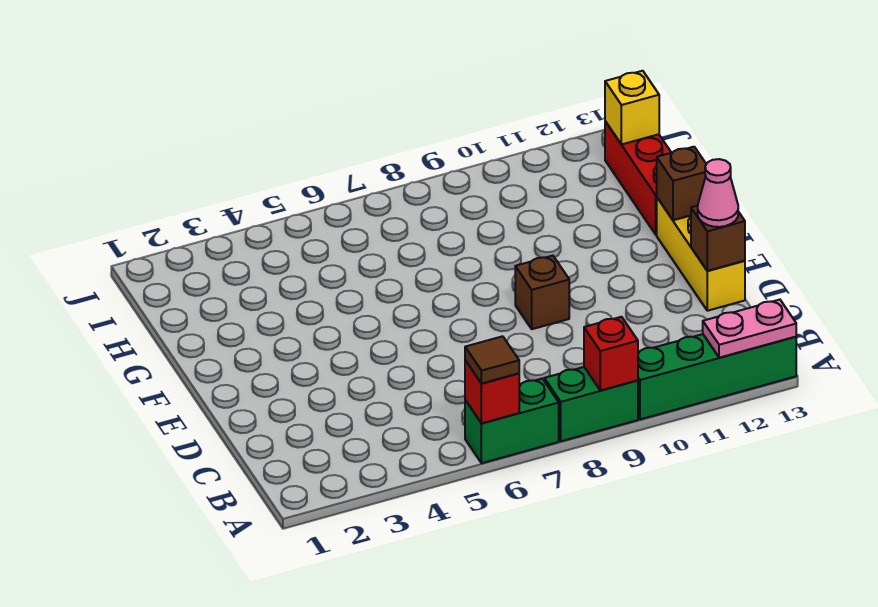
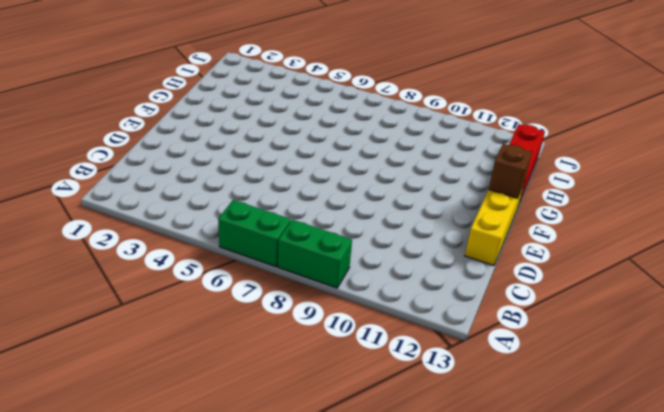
none -> green brick A10:A13 level 1
none -> brown brick E9 level 1
none -> red brick A6 level 2

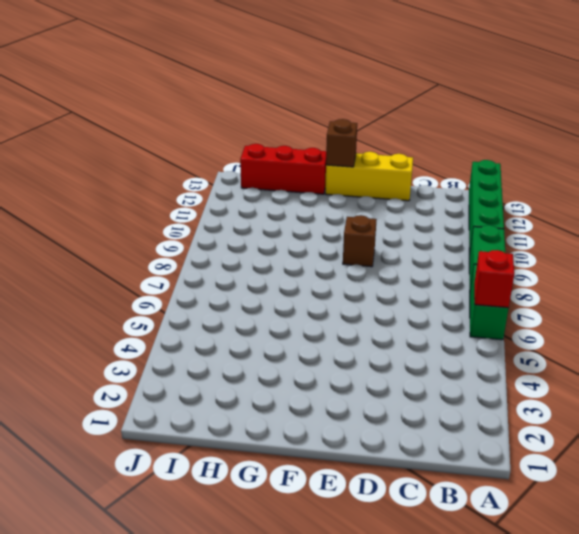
none -> red brick A9 level 2
none -> pink plate A12:A13 level 2
none -> brown brick D13 level 2

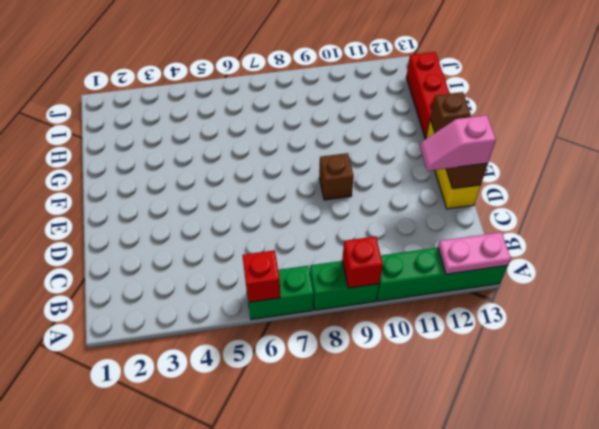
pink slope D12:D13 level 3 top 13 -> pink cone D13 level 3
none -> yellow brick I13 level 2
none -> brown tile A6 level 3

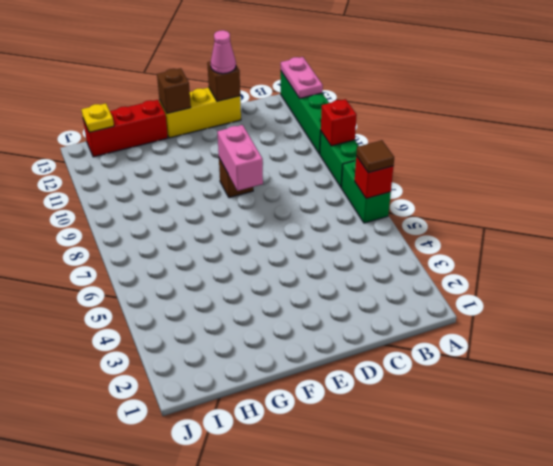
pink brick E8:E9 level 2 -> none
yellow plate I13 level 2 -> yellow brick I13 level 2

